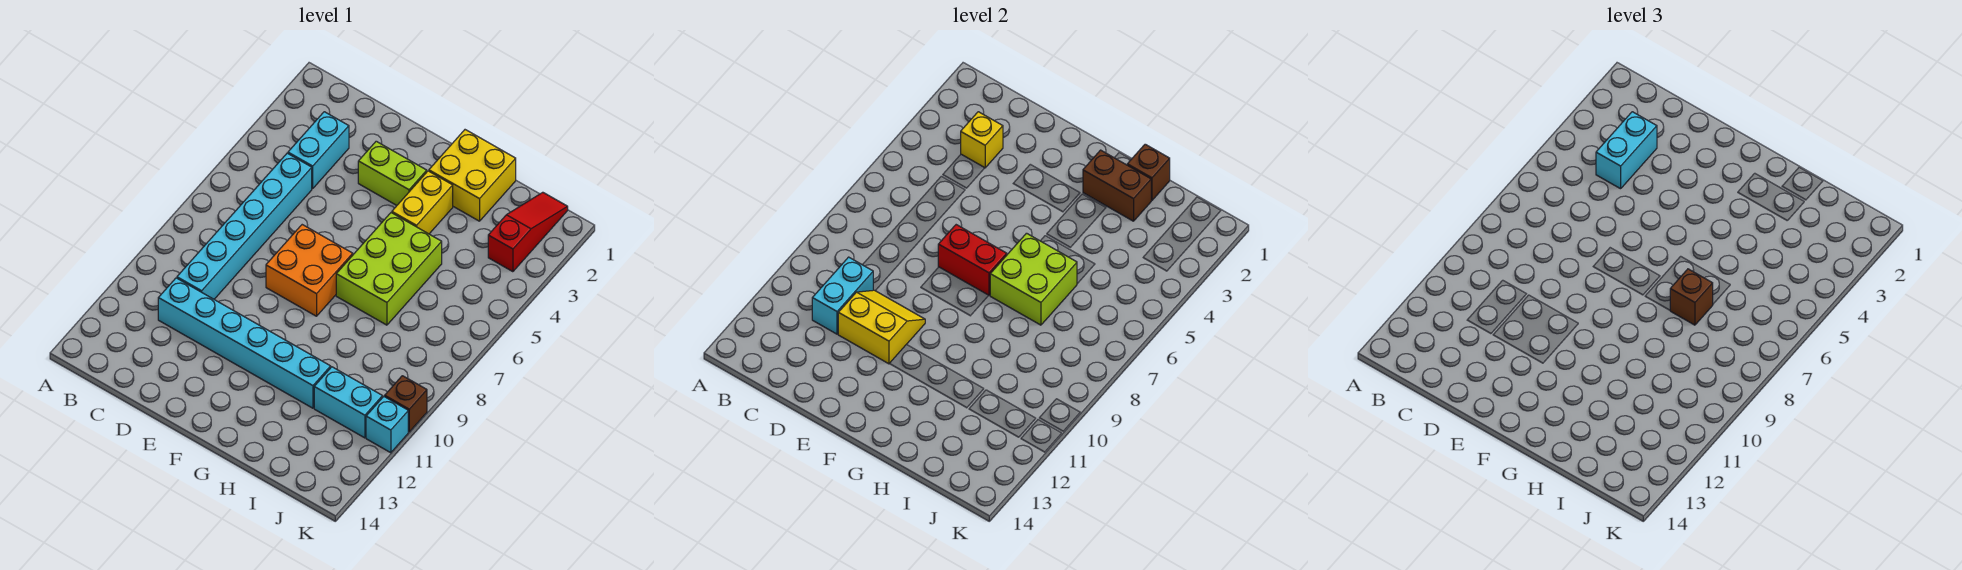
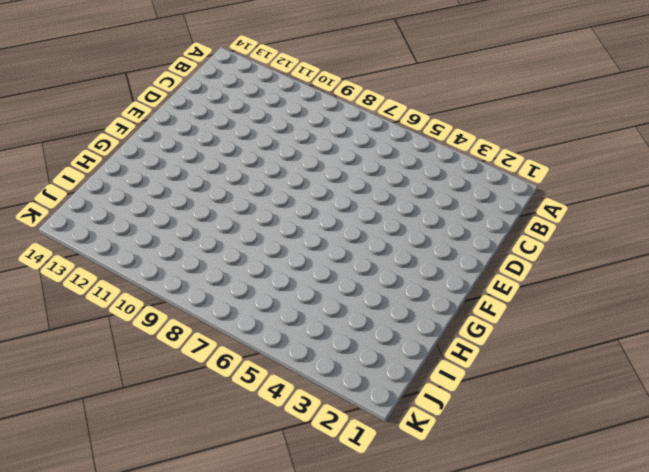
none -> cyan brick C3:C4 level 1
none -> cyan brick C5:C10 level 1
none -> cyan brick C11:H11 level 1

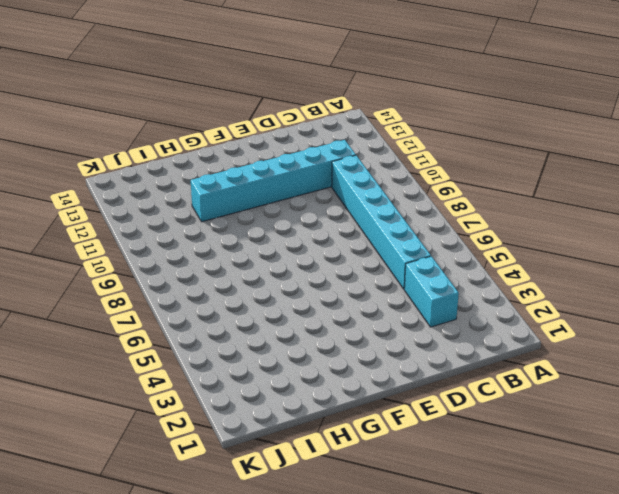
none -> lime brick E3:F3 level 1
none -> orange brick E7:F8 level 1
none -> yellow brick G1:H2 level 1

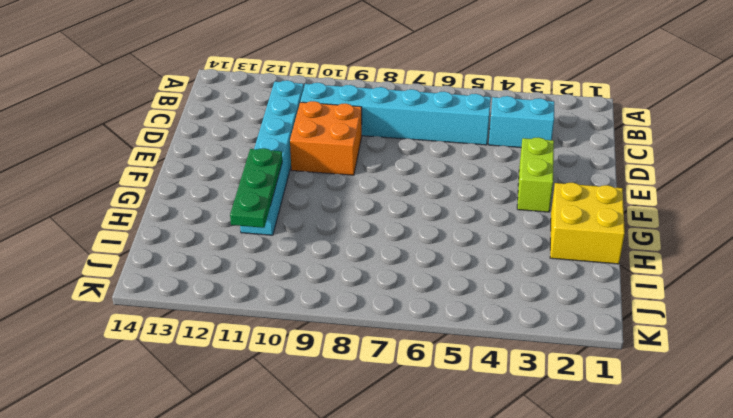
orange brick D9:E10 level 1 -> orange brick E7:F8 level 1
green plate G11:I11 level 2 -> none
none -> yellow brick G3:G4 level 1
none -> lime brick G5:H7 level 1
none -> cyan brick I11:J11 level 1

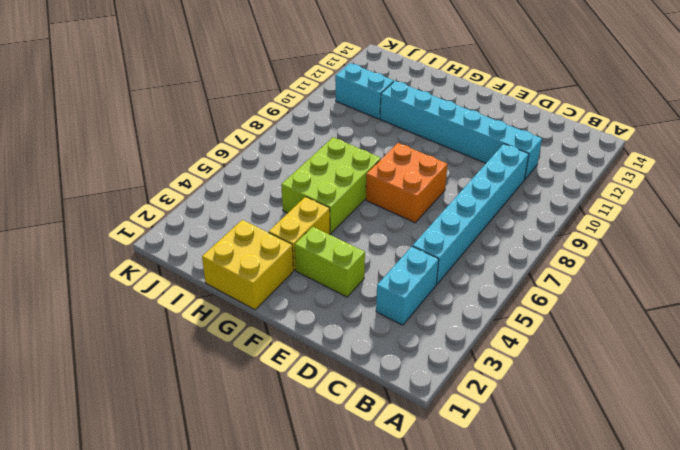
none -> red slope J1:J3 level 1 top 3
none -> brown brick K10 level 1
none -> cyan brick K11 level 1

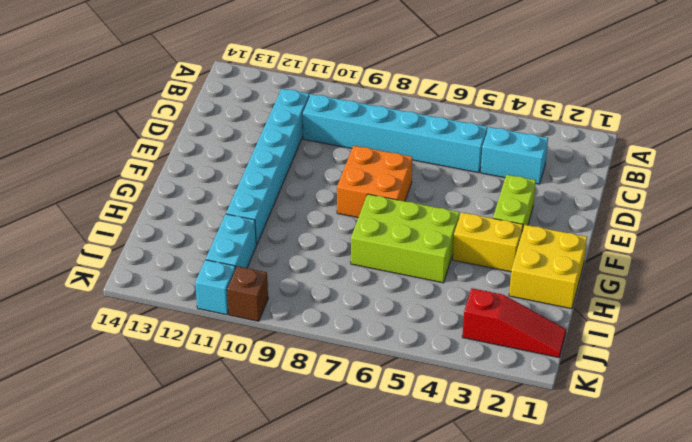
none -> yellow brick C3 level 2
none -> cyan brick C10:C11 level 2
none -> yellow slope D10:E11 level 2 top 11

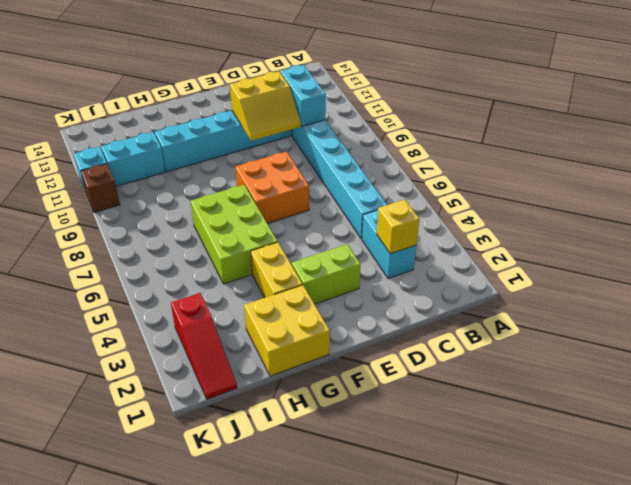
none -> red brick E7:F7 level 2
none -> brown brick G2:H2 level 2
none -> lime brick G6:H7 level 2

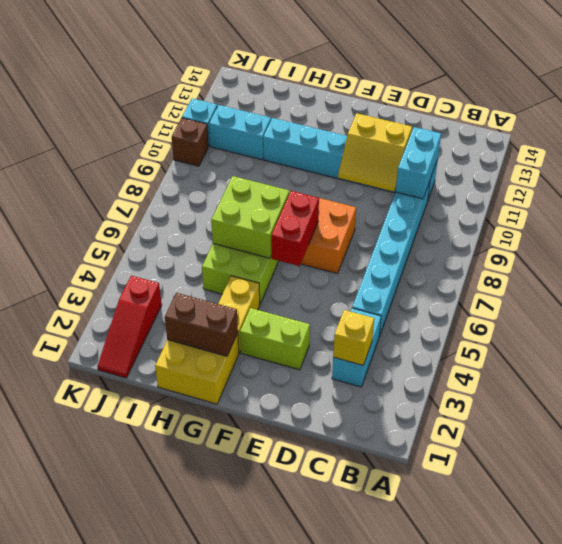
red brick F6:F7 level 2 -> red brick E7:F7 level 2
none -> brown brick H1 level 2
none -> cyan brick C3:C4 level 3
none -> brown brick H7 level 3

